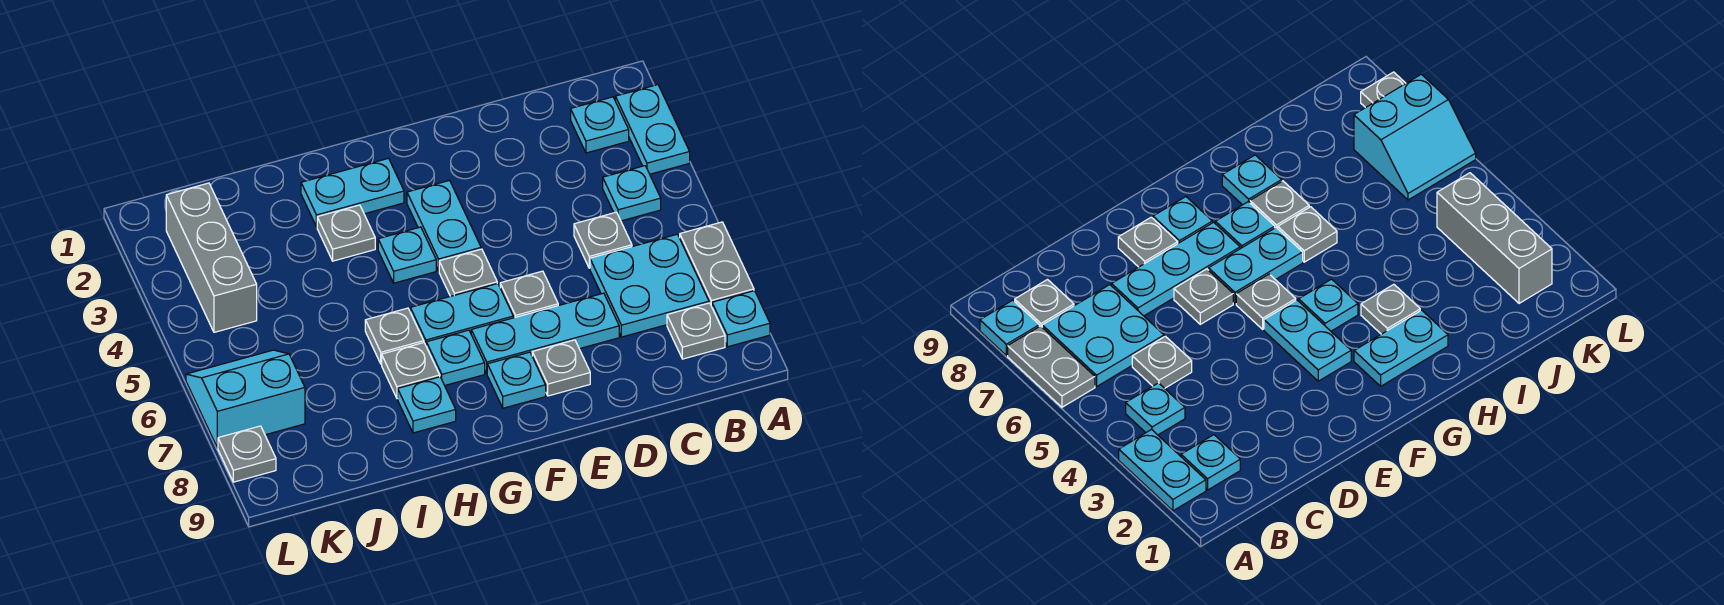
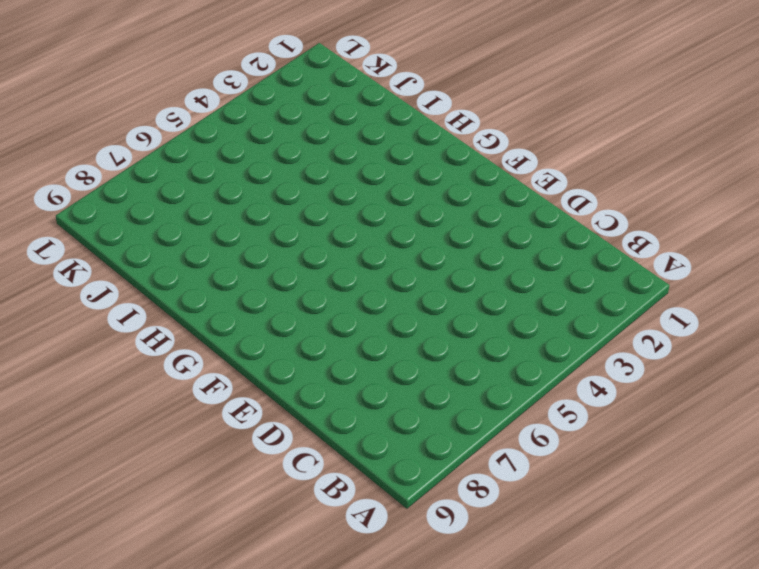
none -> cyan plate A2:A3 level 1
none -> grey plate A6:A7 level 1
none -> cyan plate A8 level 1

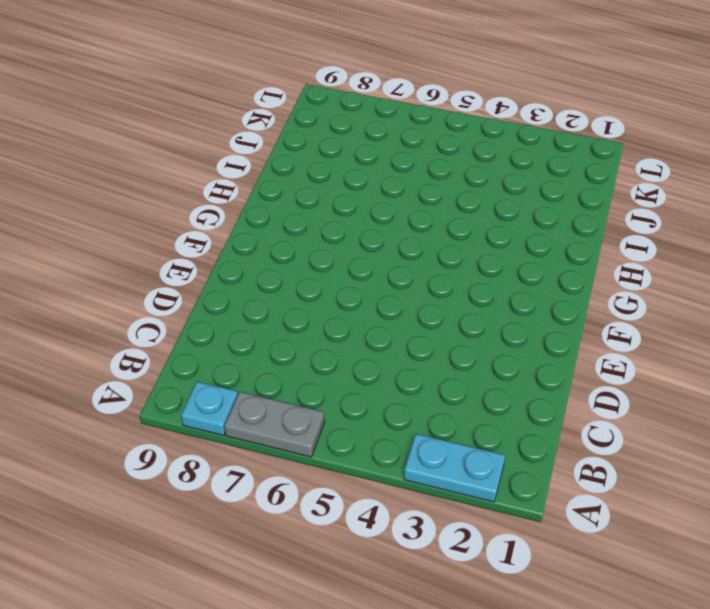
none -> cyan plate B2 level 1
none -> cyan plate B4 level 1
none -> cyan plate B6:C7 level 1

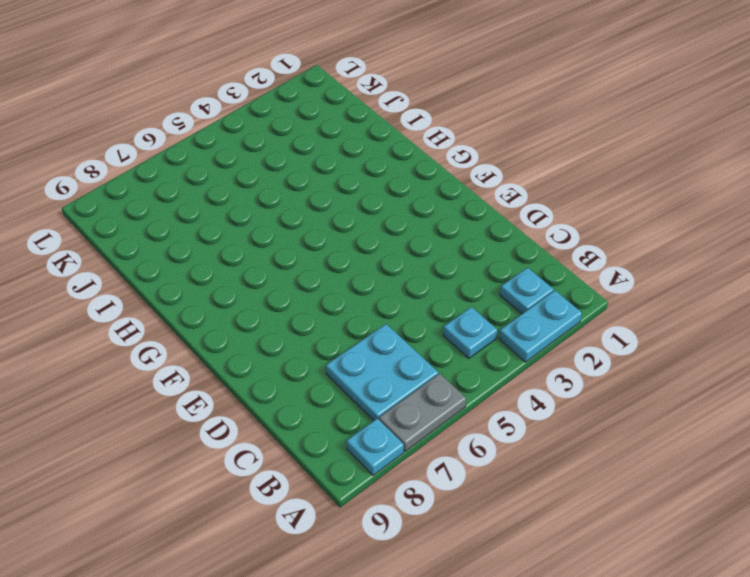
none -> grey plate B8 level 1
none -> grey plate C5 level 1
none -> cyan plate D7:F7 level 1

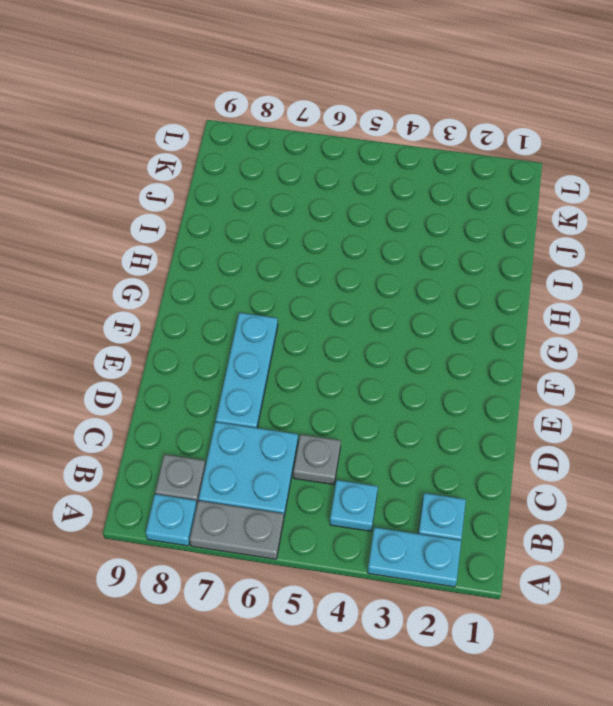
none -> grey plate E6 level 1
none -> grey plate E8 level 1
none -> cyan plate F3:F4 level 1

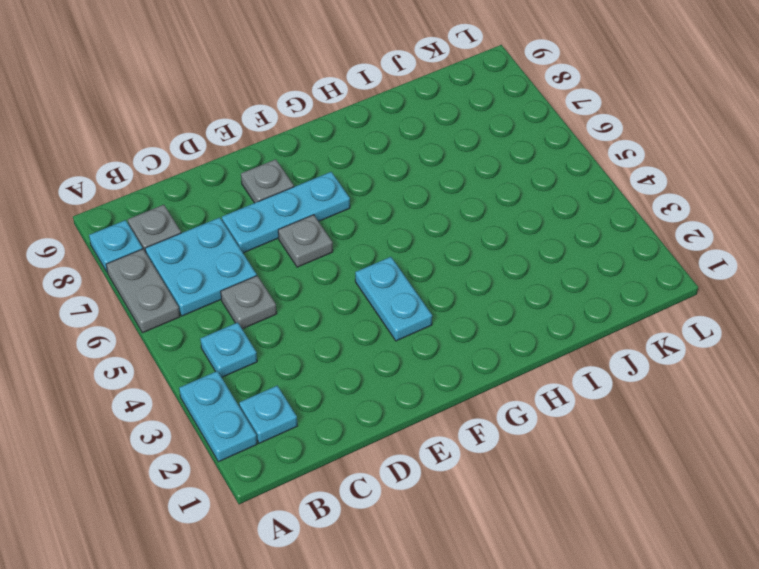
none -> grey plate F5 level 1
none -> cyan plate F6:G6 level 1
none -> cyan plate F8 level 1

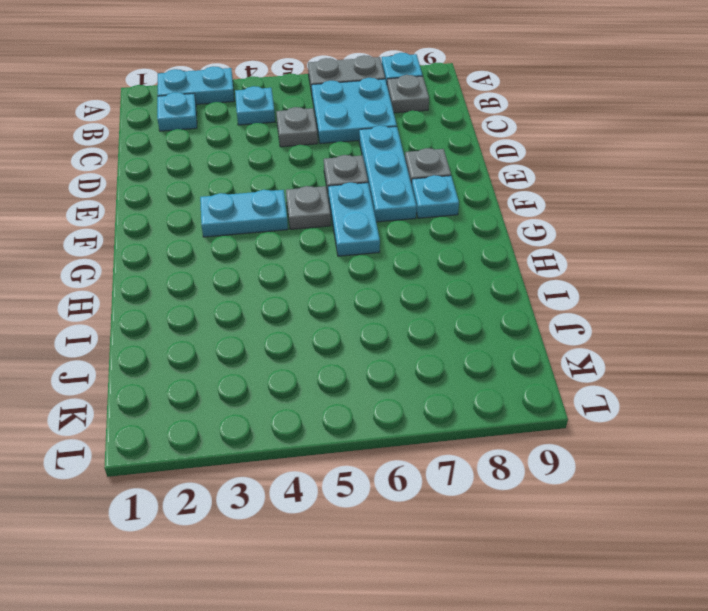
none -> cyan plate G2:H2 level 1
none -> cyan plate G4 level 1
none -> cyan plate G7 level 1

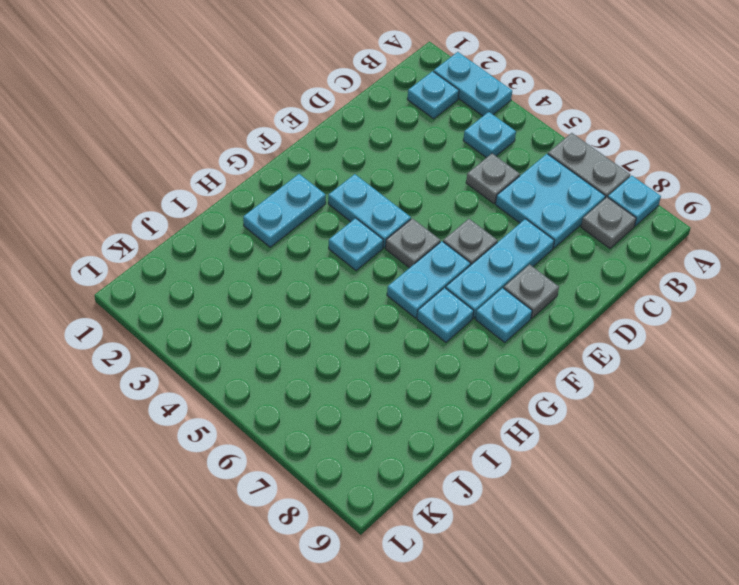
none -> grey plate H3 level 1
none -> grey plate H6 level 1
none -> grey plate H7 level 1

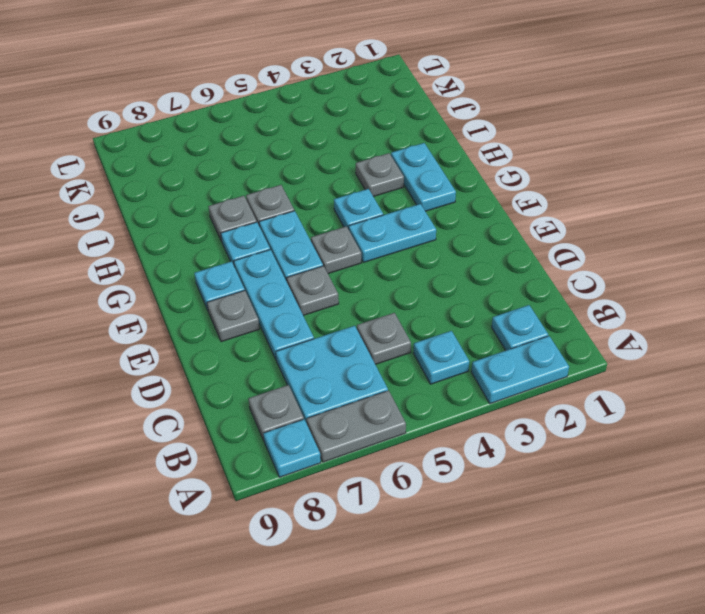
none -> cyan plate H8 level 1
none -> grey brick K2:K4 level 1
none -> cyan slope K6:L7 level 1 top 7

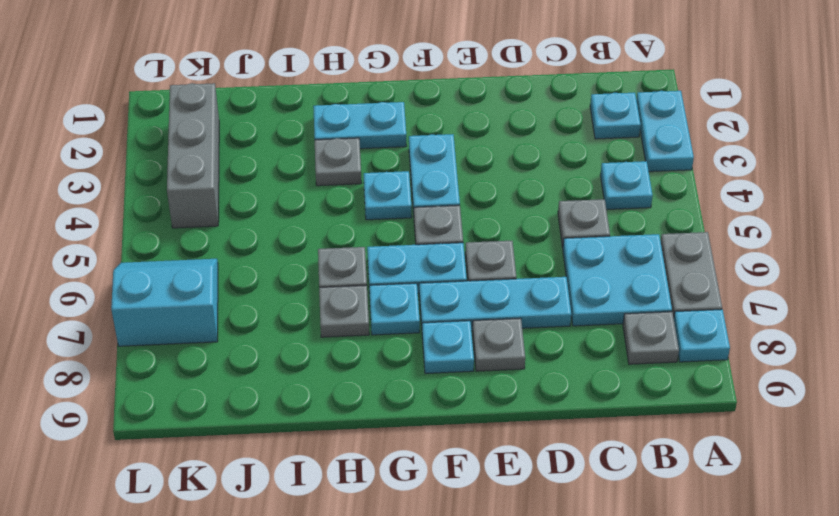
none -> cyan plate H8 level 1
none -> grey plate L8 level 1

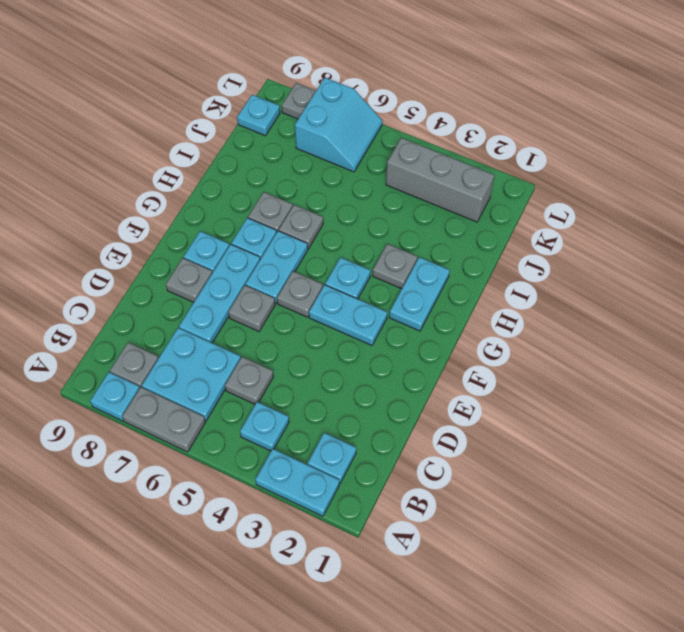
cyan plate K9 level 1 -> cyan plate H8 level 1

